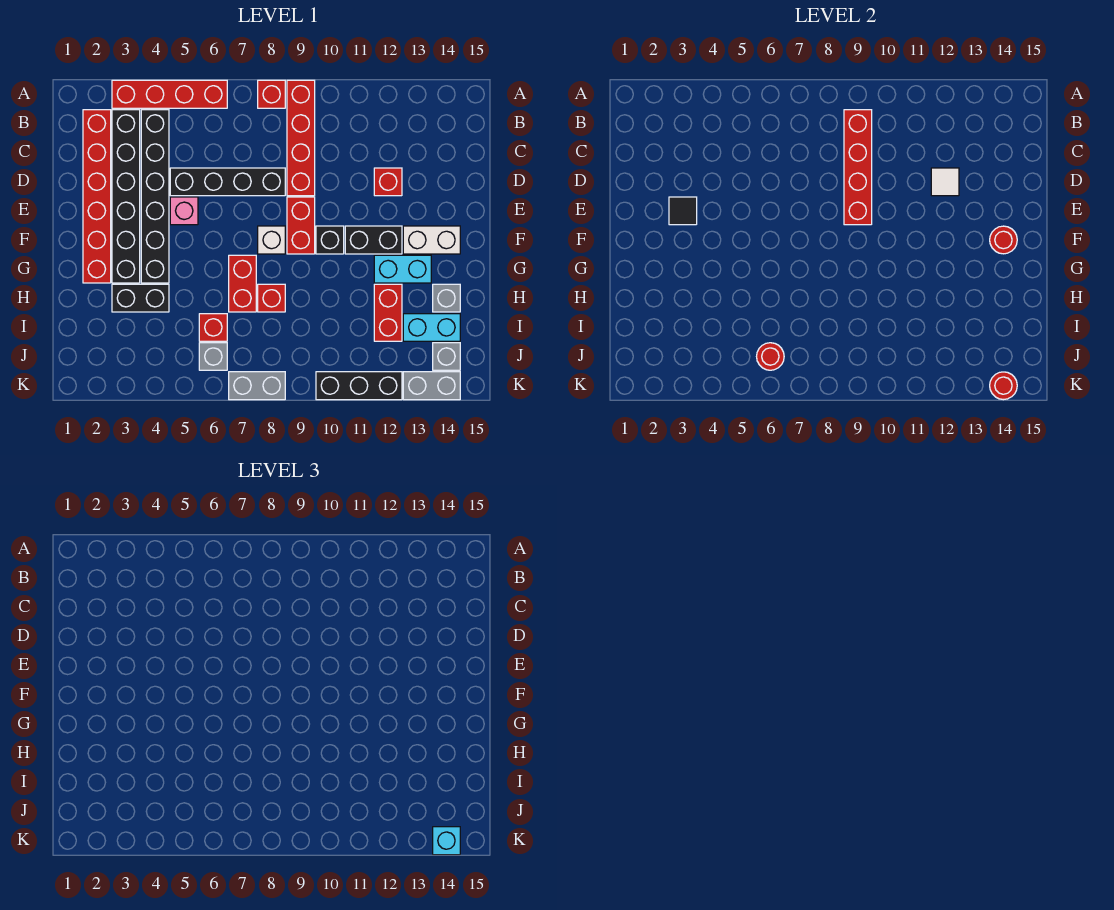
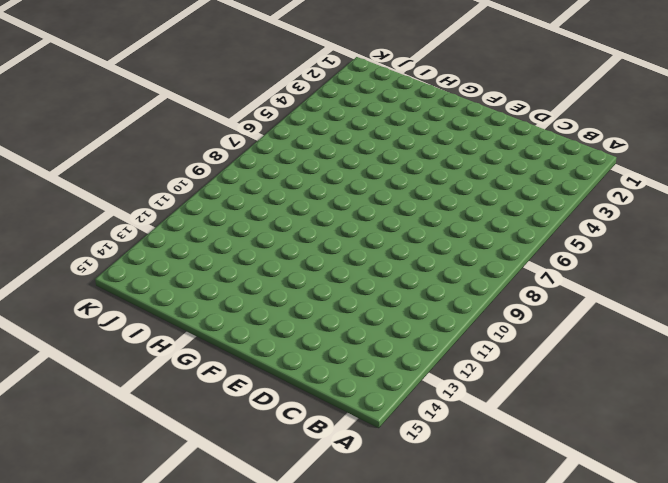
none -> red brick A3:A6 level 1
none -> red brick A8 level 1
none -> red brick A9:D9 level 1
none -> red brick B2:G2 level 1

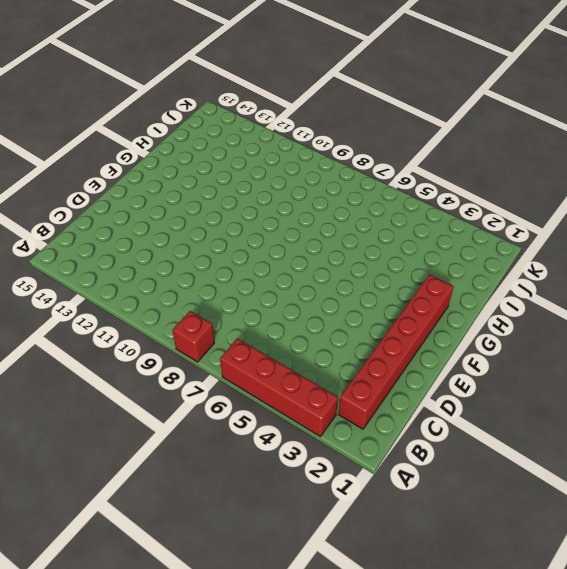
none -> red brick A9:D9 level 1
none -> black brick B3:G3 level 1
none -> black brick B4:G4 level 1
none -> black brick D5:D8 level 1

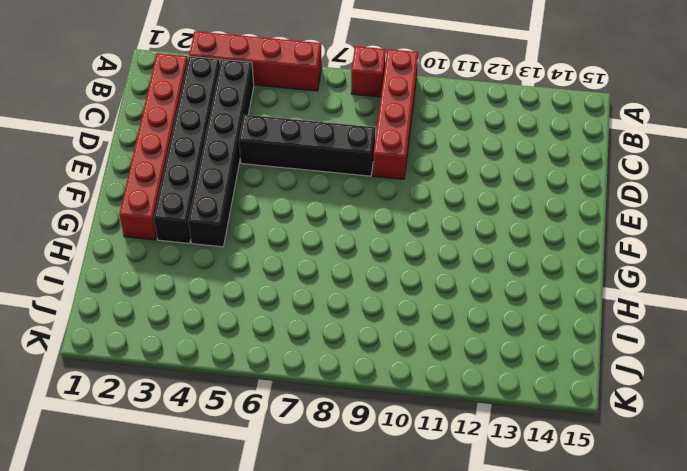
none -> red brick D12 level 1
none -> pink brick E5 level 1
none -> red brick E9:F9 level 1
none -> white brick F8 level 1

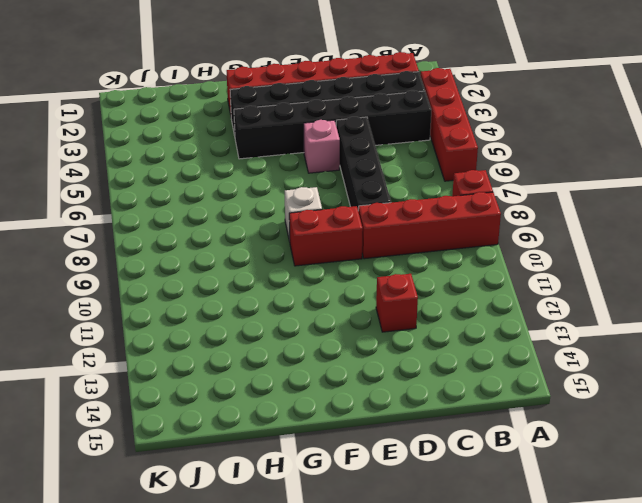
none -> black brick F10 level 1
none -> black brick F11:F12 level 1
none -> white brick F13:F14 level 1
none -> red brick G7:H7 level 1

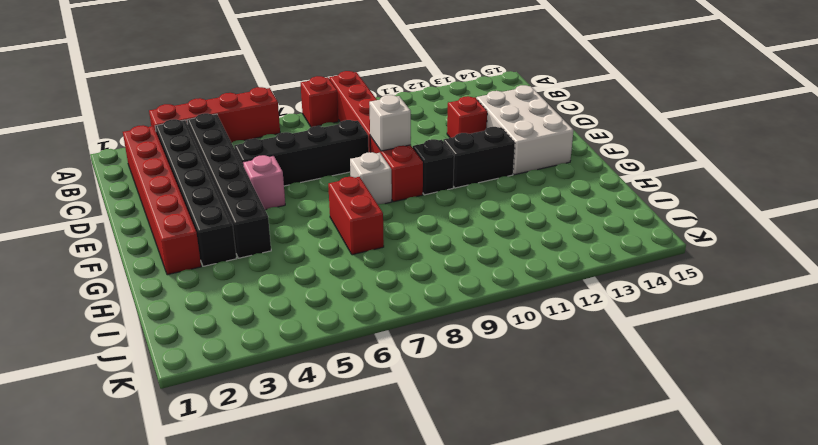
white brick D13:F14 level 1 -> white brick F13:F14 level 1
white brick E9 level 2 -> red brick B9:E9 level 2
none -> cyan brick G12:G13 level 1
none -> black brick H3:H4 level 1
none -> red brick H8 level 1
none -> red brick H12:I12 level 1

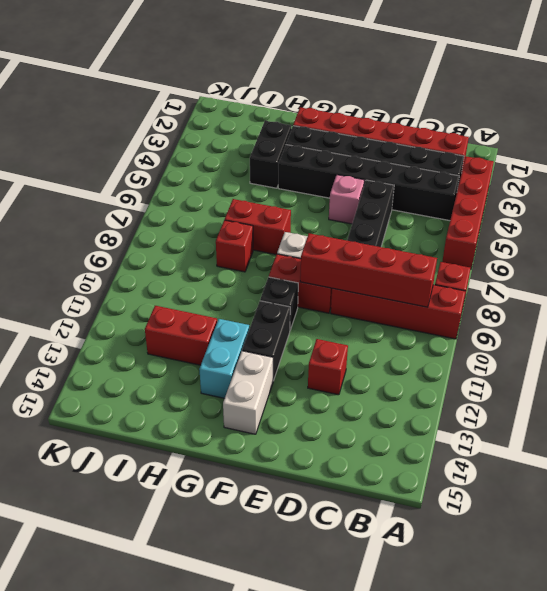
none -> grey brick H14 level 1
none -> red brick I6 level 1
none -> cyan brick I13:I14 level 1
none -> grey brick J6 level 1

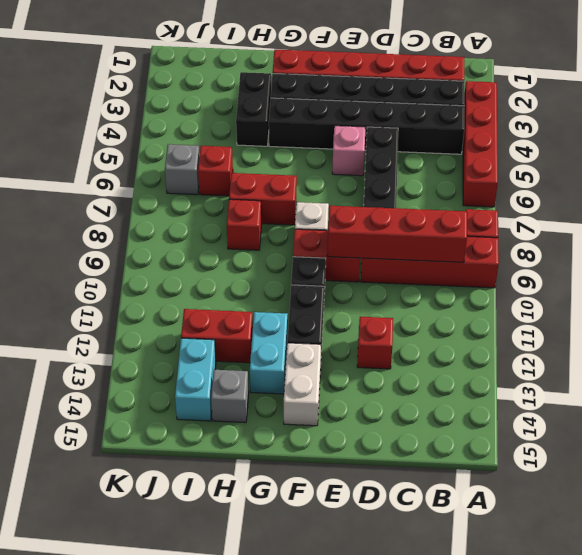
none -> grey brick J14 level 1
none -> grey brick K7:K8 level 1
none -> black brick K10:K12 level 1
none -> grey brick K13:K14 level 1

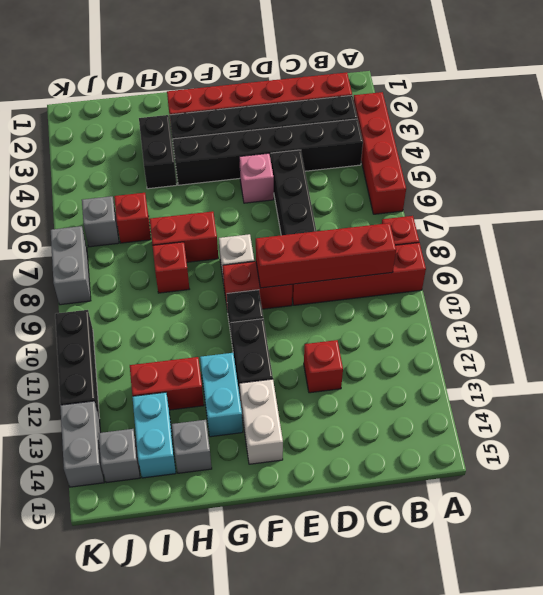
none -> white tile D12 level 2
none -> black tile E3 level 2
none -> red round brick F14 level 2
none -> red round brick J6 level 2

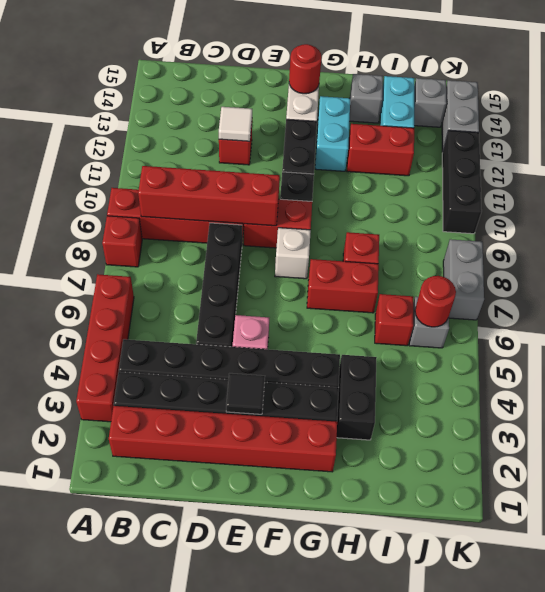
none -> red round brick K14 level 2
none -> cyan brick K14 level 3

